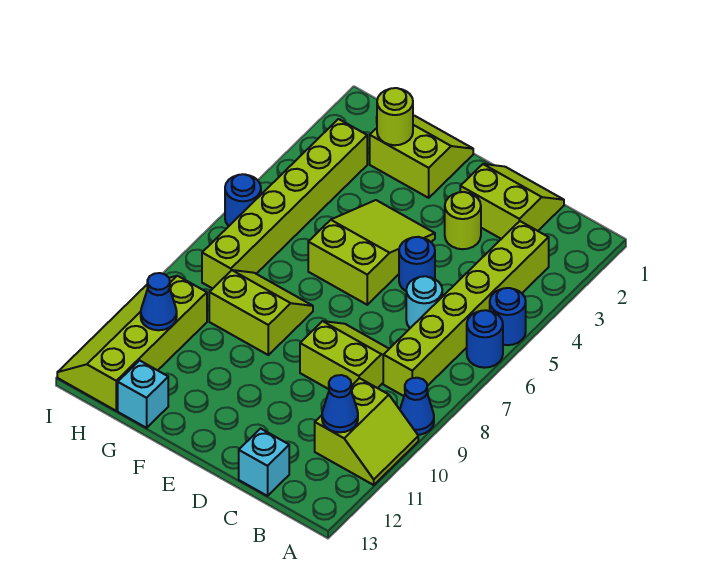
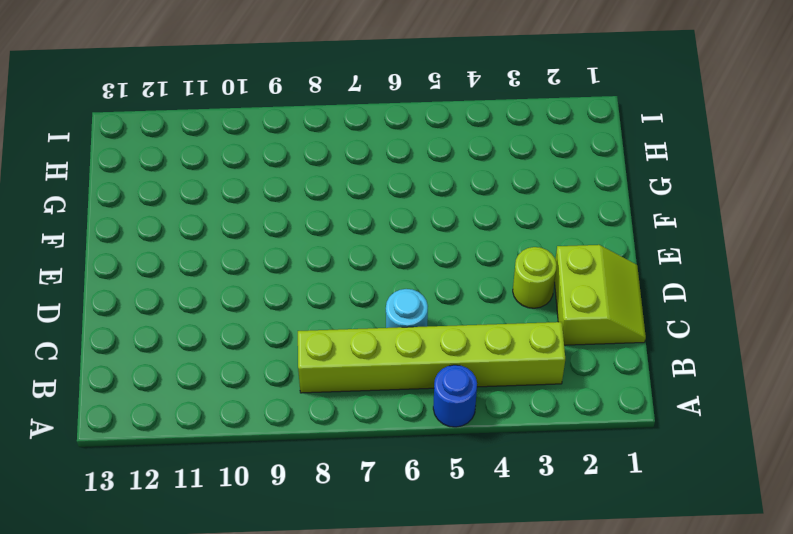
none -> blue round brick A6 level 1
none -> blue cone A9 level 1
none -> lime slope A10:B11 level 1 top B

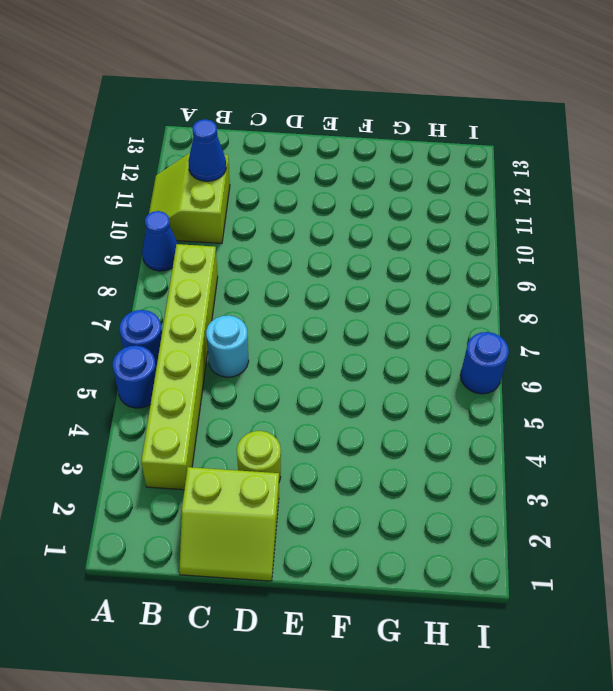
none -> lime slope C8:D9 level 1 top 9
none -> cyan brick C13 level 1
none -> blue round brick D5 level 1

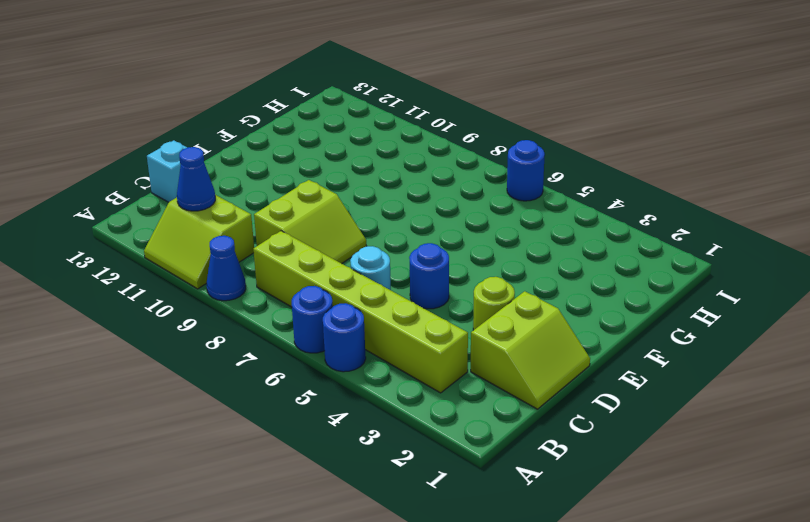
none -> lime slope E4:F6 level 1 top 6
none -> lime slope F1:G2 level 1 top 2
none -> lime slope F8:G9 level 1 top 9

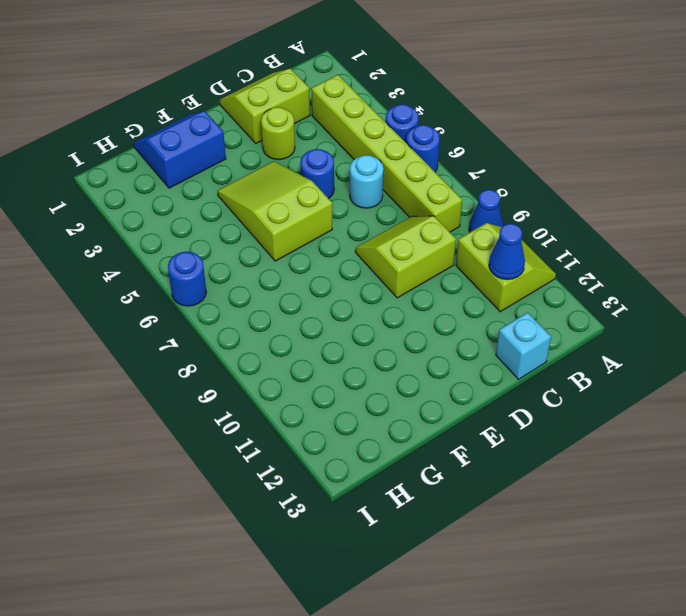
blue slope F1:G2 level 1 top 2 -> lime slope F1:G2 level 1 top 2
none -> lime slope F8:G9 level 1 top 9
none -> cyan brick G13 level 1
none -> lime brick H3:H8 level 1

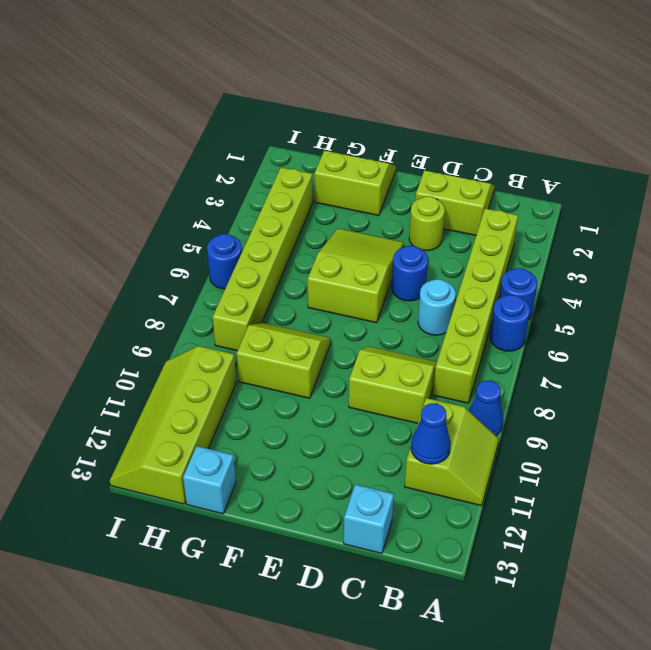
none -> lime round brick G2 level 2
none -> blue cone H11 level 2

